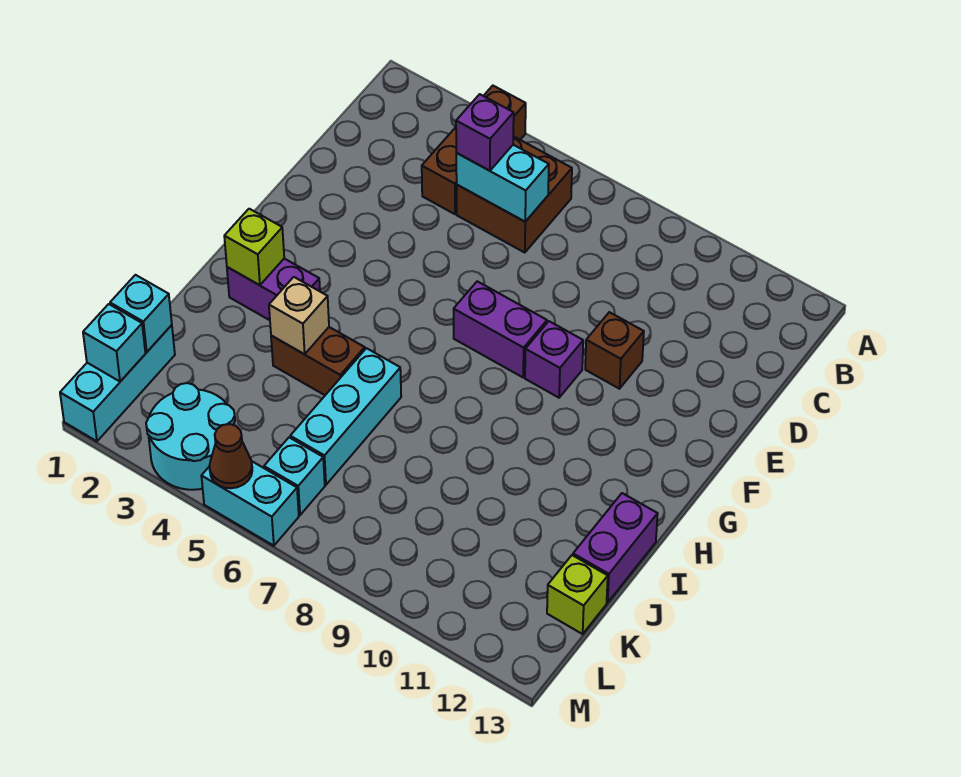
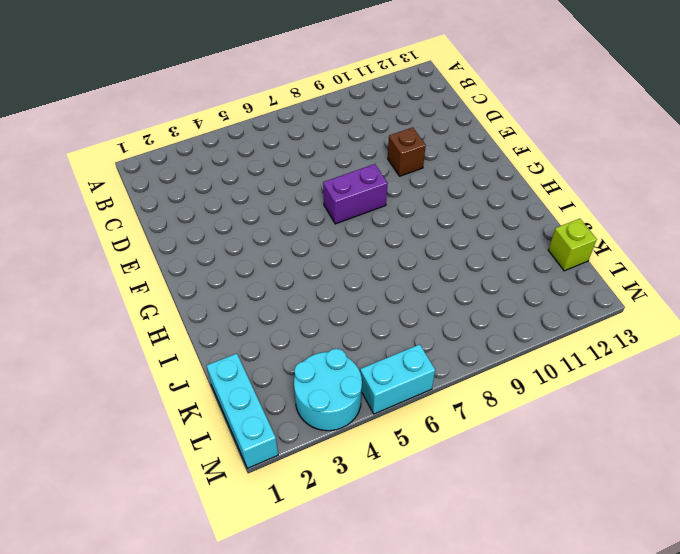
none -> brown brick A4:C4 level 1
none -> brown brick B5:C6 level 1
none -> purple brick F9 level 1

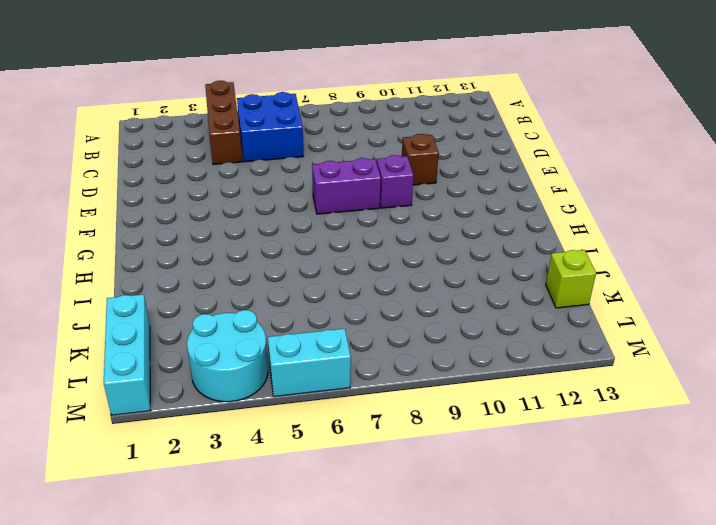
blue brick B5:C6 level 1 -> brown brick B5:C6 level 1
none -> purple brick H2:H3 level 1
none -> brown brick I4:I5 level 1
none -> cyan brick I6:K6 level 1

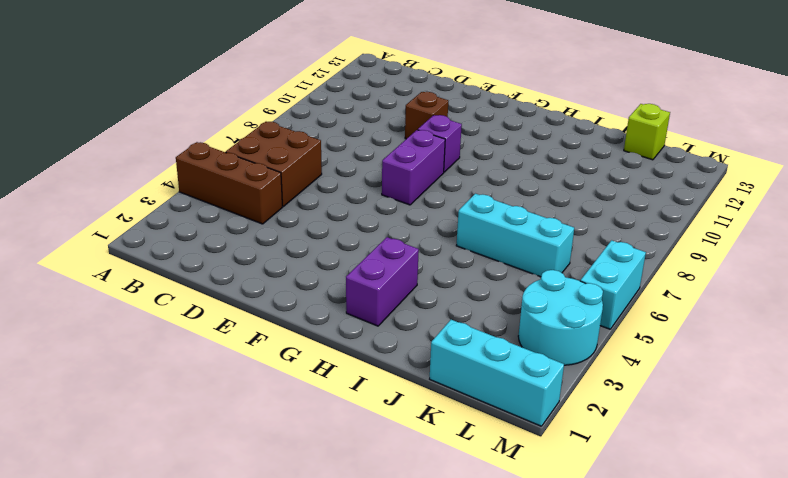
none -> brown brick I4:I5 level 1
none -> purple brick I13:J13 level 1
none -> cyan brick L6 level 1

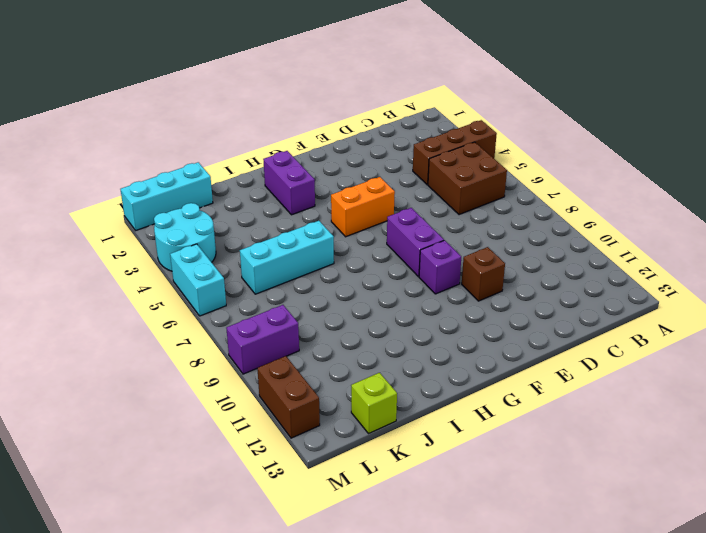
orange brick F5:G5 level 1 -> none
purple brick L9:M9 level 1 -> purple brick I13:J13 level 1
brown brick M11:M12 level 1 -> brown brick I4:I5 level 1
none -> cyan brick L6 level 1
none -> cyan brick C5:C6 level 2
none -> lime brick H2 level 2

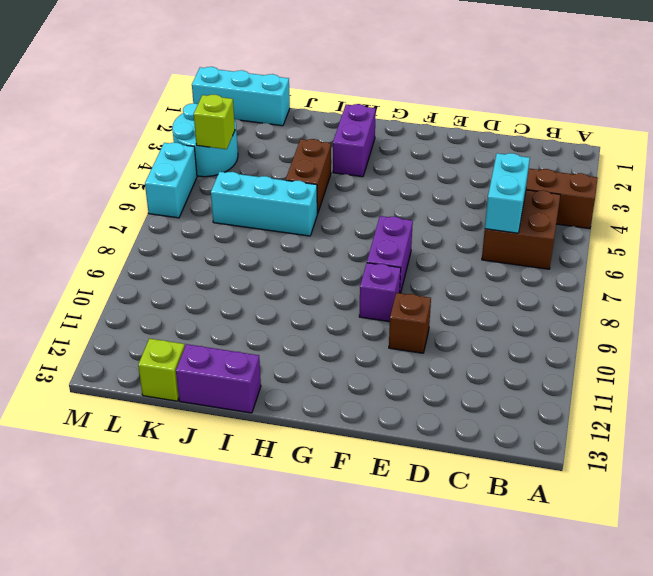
lime brick L4 level 2 -> lime brick H2 level 2
none -> cyan brick L6 level 1
none -> tan brick I4 level 2
none -> cyan brick K1 level 2

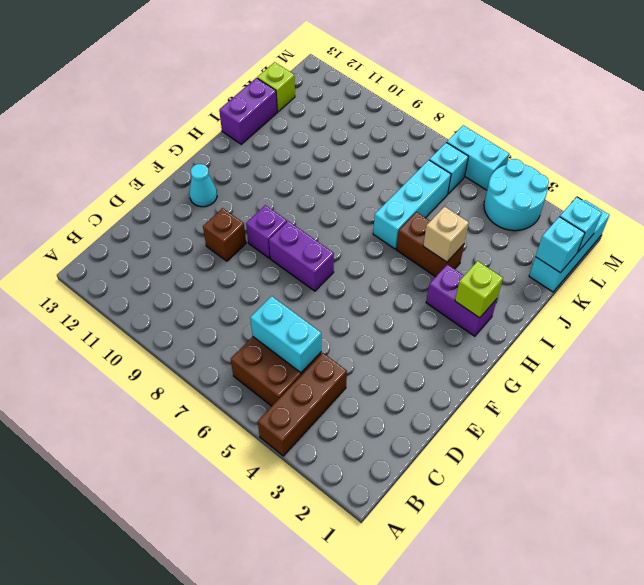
cyan cone F12 level 1 -> none
none -> brown cone M5 level 2
none -> purple brick C5 level 3

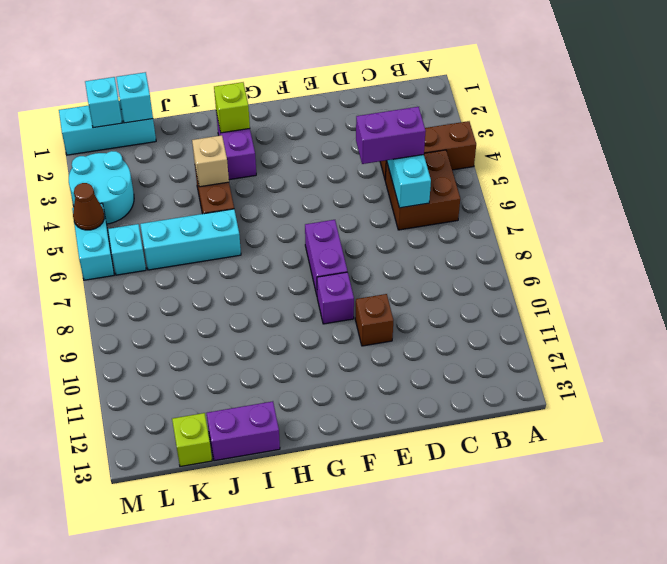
purple brick C5:D5 level 3 -> purple brick C5 level 3

